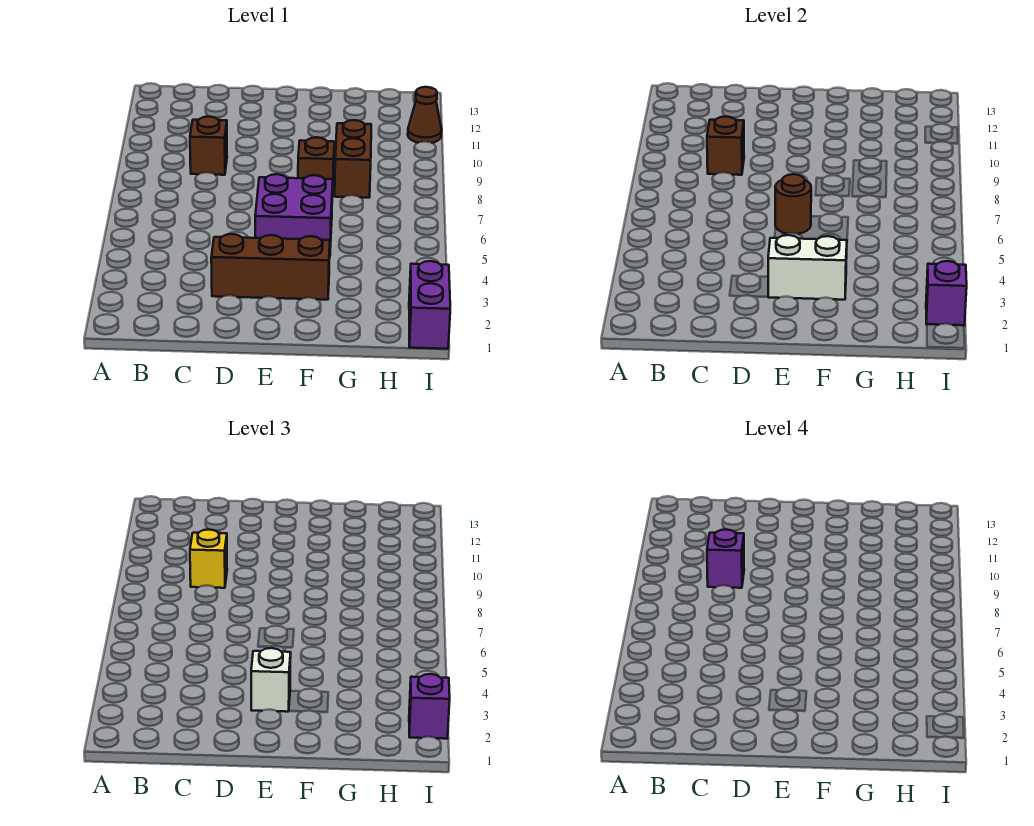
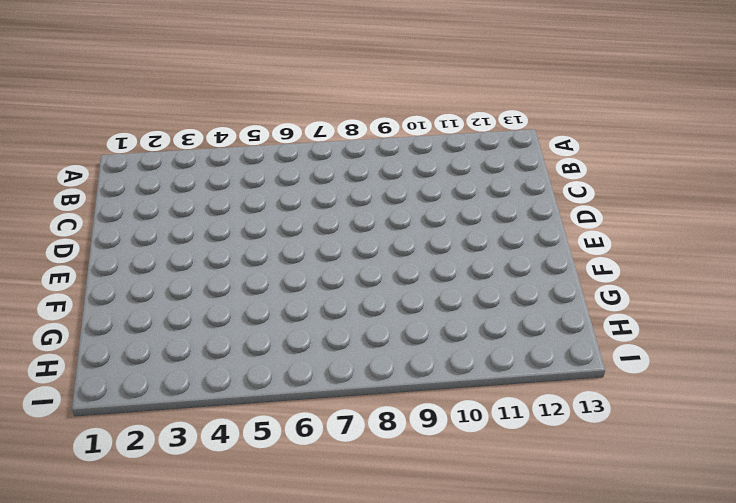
none -> brown brick C9 level 1
none -> brown brick D3:F3 level 1
none -> purple brick E5:F6 level 1

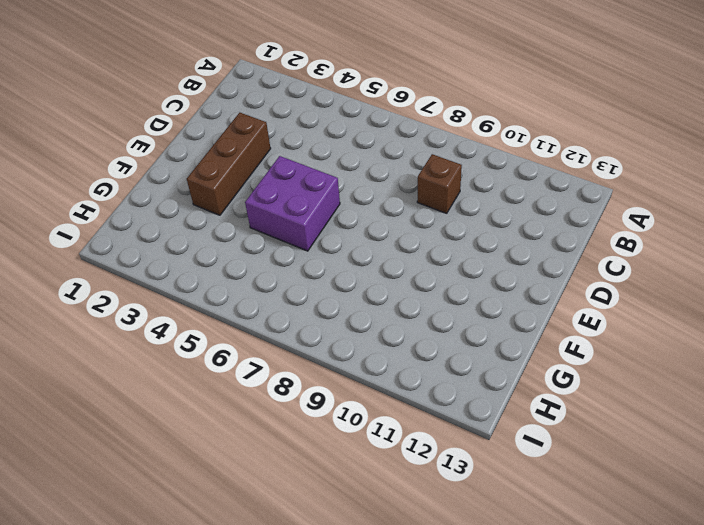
none -> brown brick F8 level 1
none -> brown brick G8:G9 level 1
none -> purple brick I1:I2 level 1

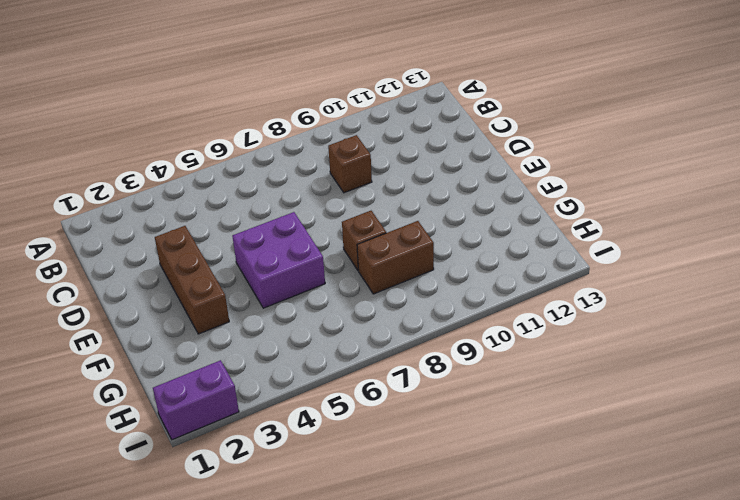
none -> brown cone I11 level 1
none -> brown brick C9 level 2
none -> white brick E3:F3 level 2

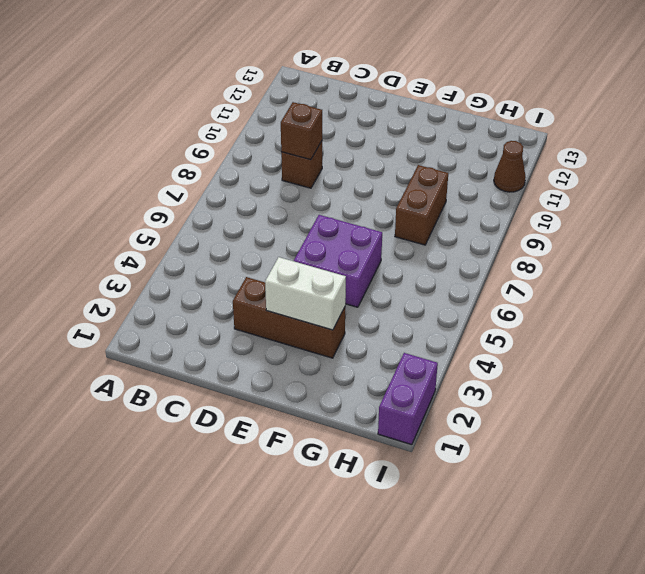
none -> brown brick F8 level 1
none -> brown round brick E6 level 2
none -> purple brick I2 level 2

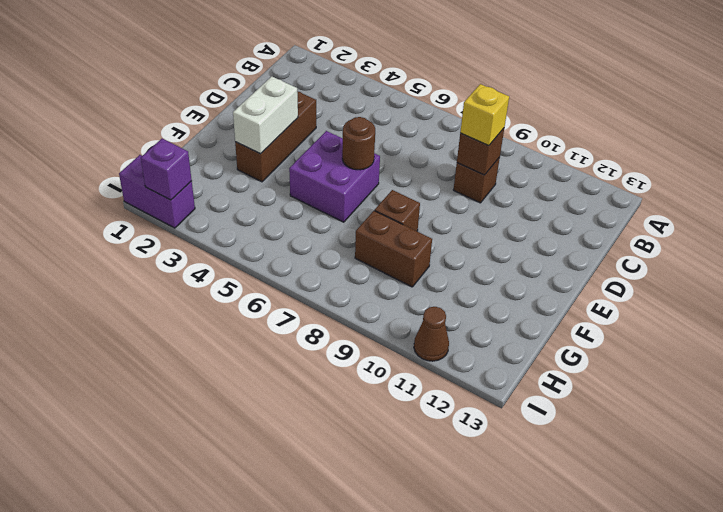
none -> white brick E3 level 3
none -> purple brick I2 level 3
none -> purple brick C9 level 4

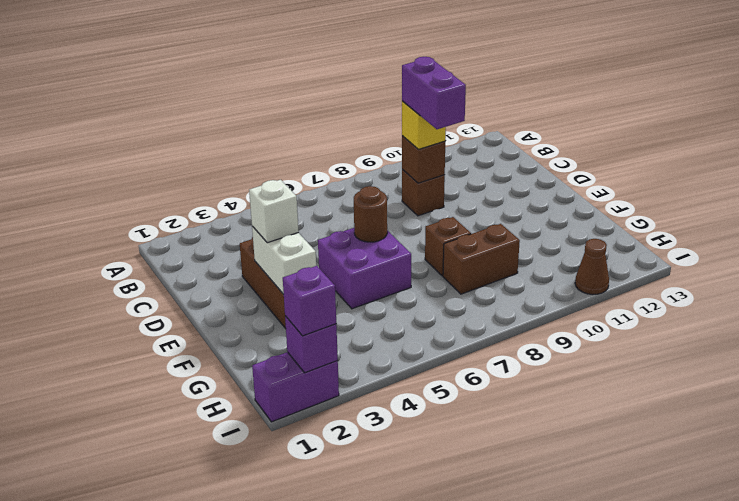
purple brick C9:D9 level 4 -> purple brick C9 level 4

